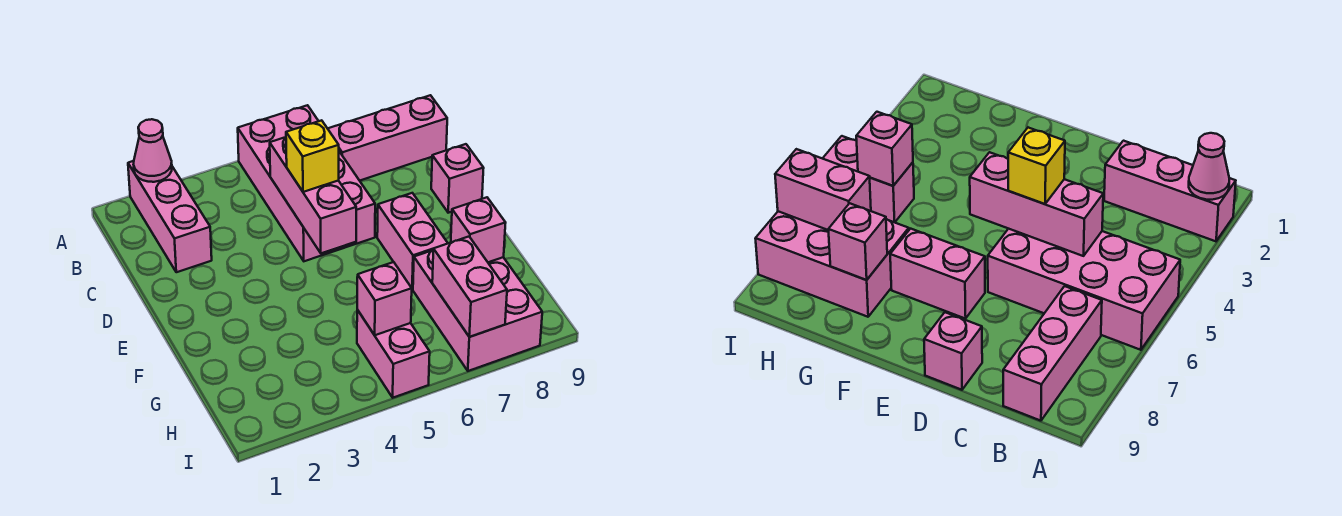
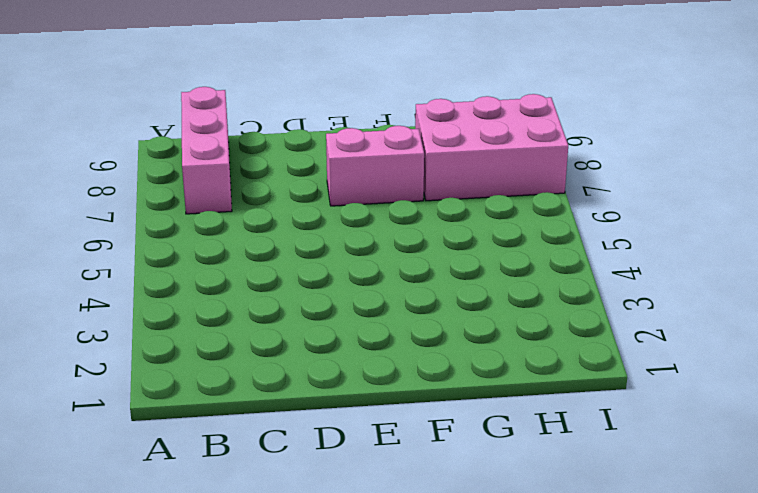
none -> pink brick A2:C2 level 1
none -> pink brick A5:D6 level 1
none -> pink brick D9 level 1

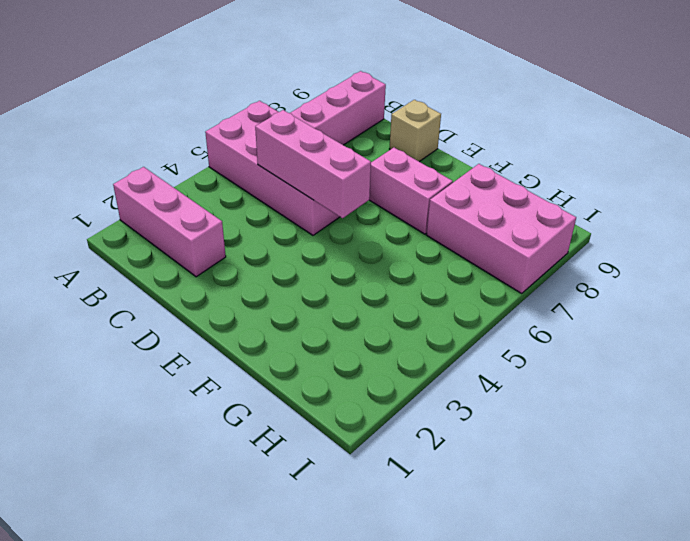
tan brick D9 level 1 -> pink brick D9 level 1
none -> pink brick H5:I5 level 1
none -> pink cone A2 level 2
none -> pink brick G8 level 2

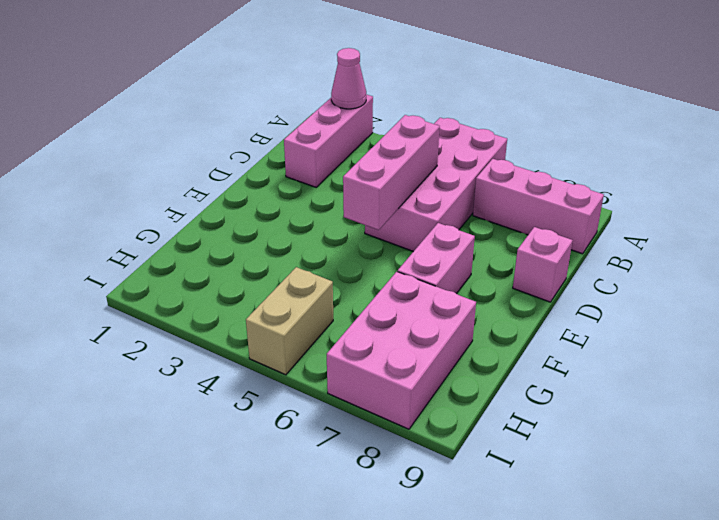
tan brick H5:I5 level 1 -> pink brick H5:I5 level 1
none -> pink brick G8 level 2
none -> pink brick H5 level 2
none -> pink brick H7:I7 level 2

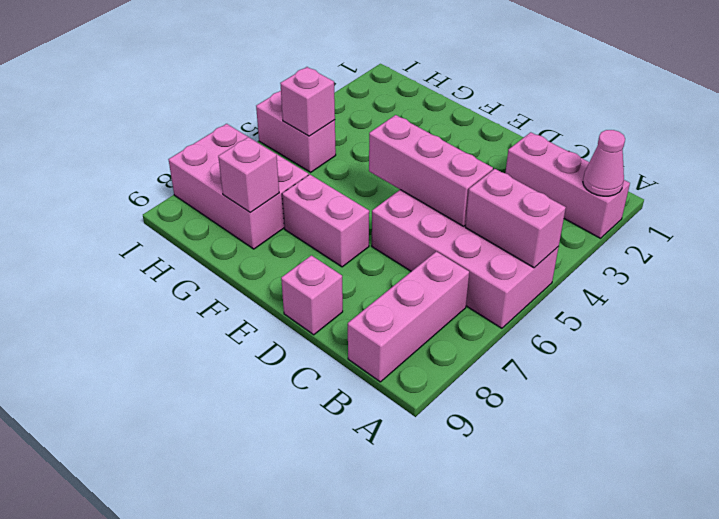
pink brick A5:B5 level 2 -> pink brick H7:I7 level 2
none -> yellow brick D5 level 3

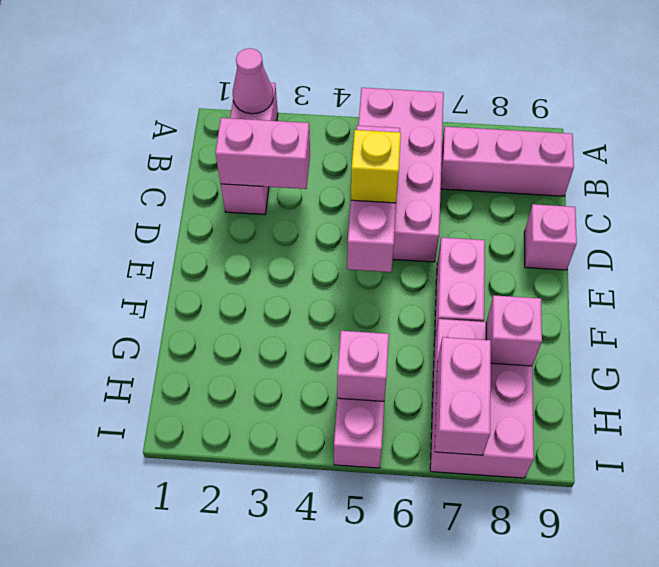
pink brick C2:C3 level 2 -> none

